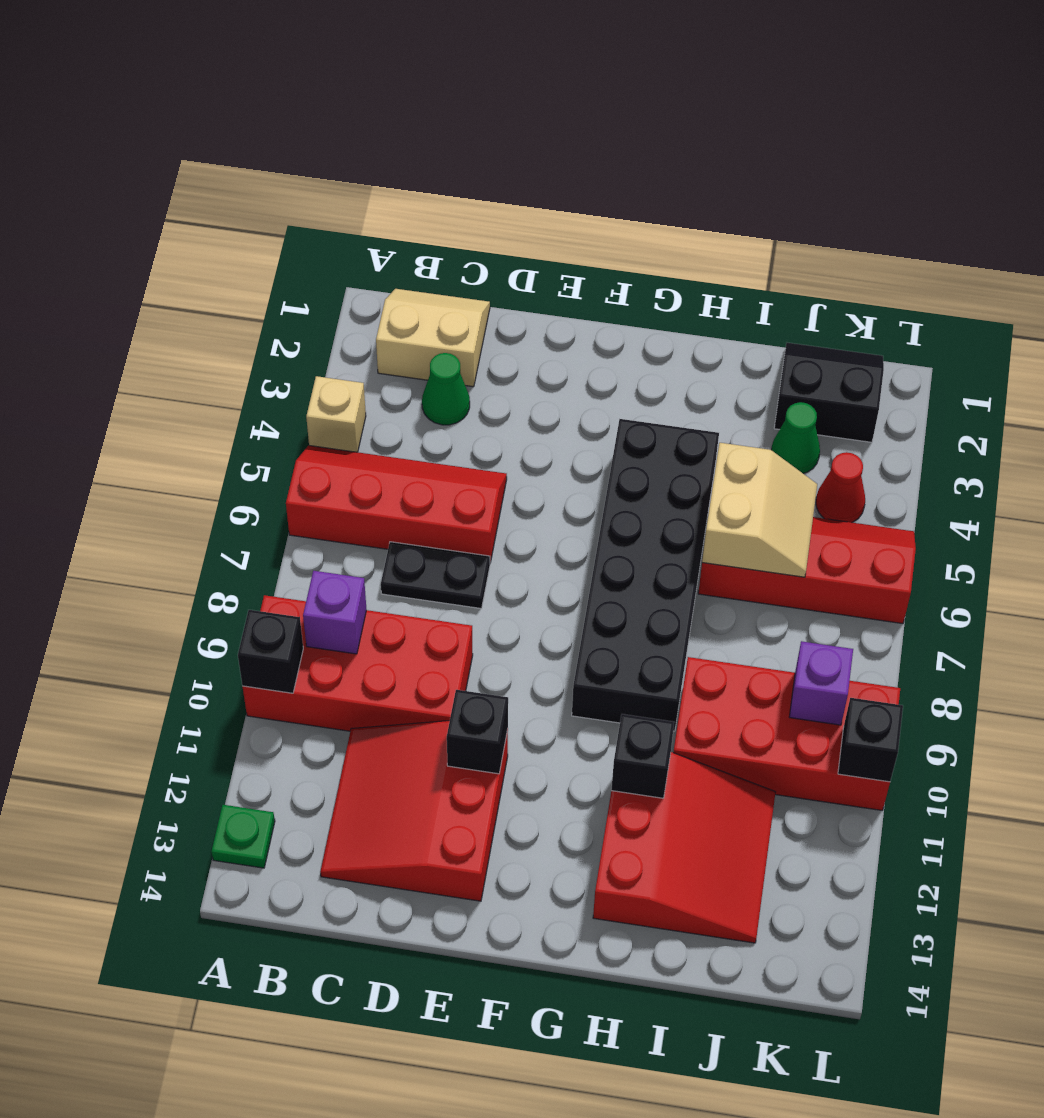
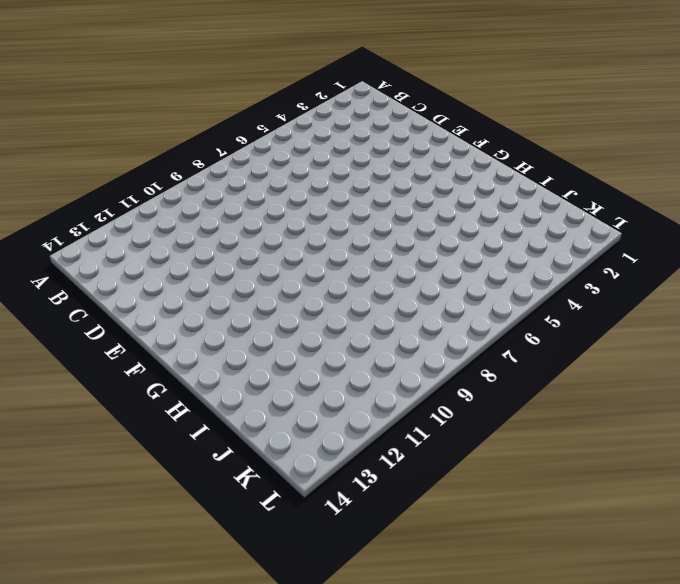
none -> tan brick A4 level 1
none -> red slope A5:D6 level 1 top 6
none -> red brick A9:D10 level 1

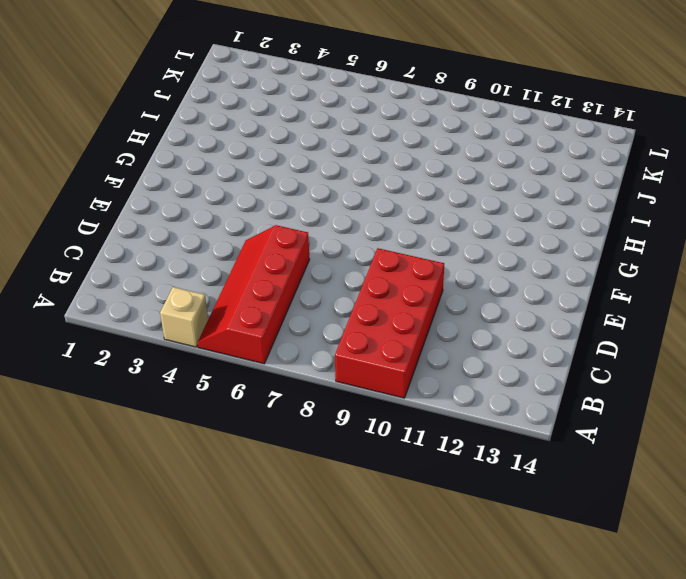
none -> green plate A13 level 1
none -> tan slope B1:C2 level 1 top 2
none -> green cone C3 level 1

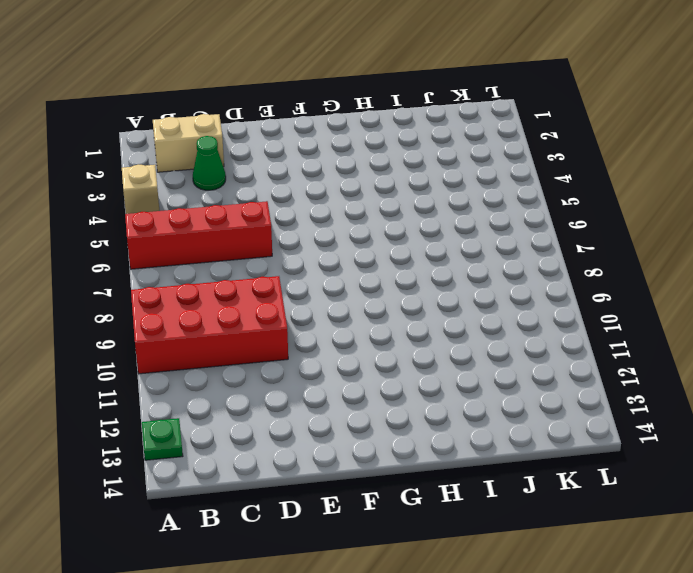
none -> black plate C7:D7 level 1
none -> red slope C11:E13 level 1 top E
none -> black brick G4:H9 level 1

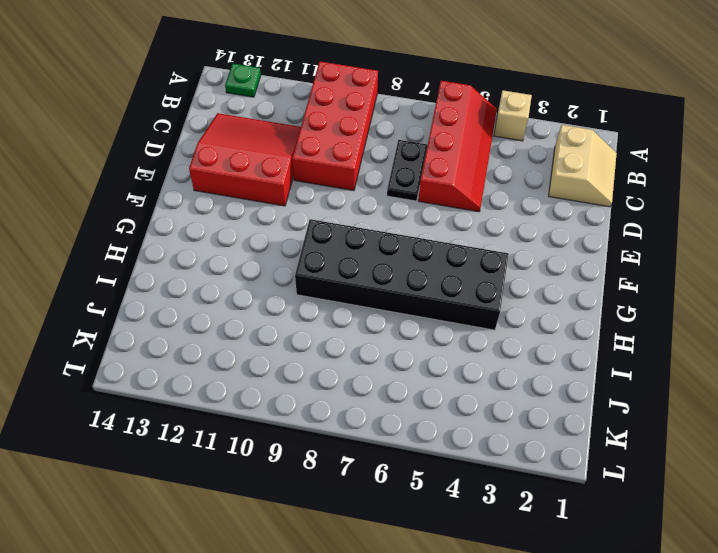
none -> green cone C3 level 1
none -> red slope H11:J13 level 1 top H
none -> red slope I5:L6 level 1 top 6

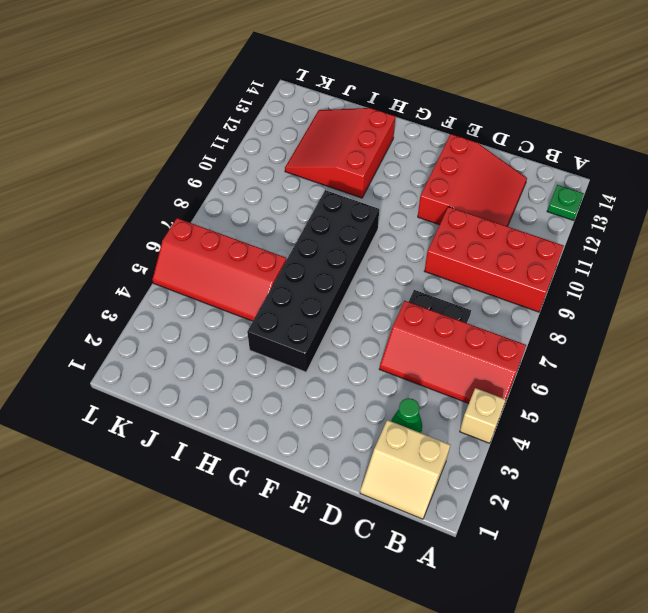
none -> red brick I9:L10 level 1
none -> black slope J1:K2 level 1 top 2
none -> green cone J3 level 1

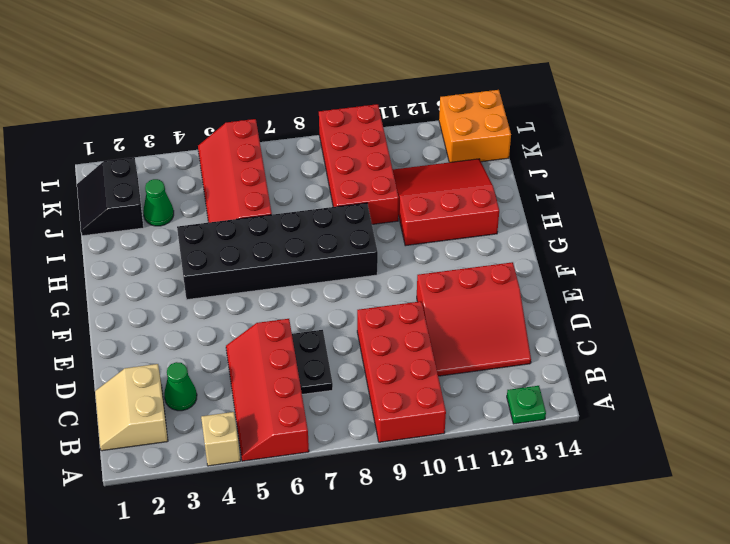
orange brick K13:L14 level 1 -> none
none -> red cone K4 level 1
none -> black brick A10 level 2
none -> purple brick B9 level 2

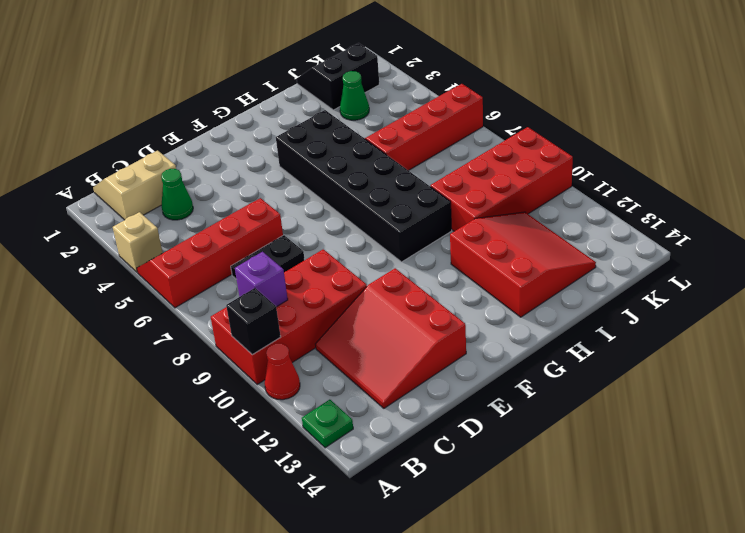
red cone A11 level 1 -> red cone K4 level 1
none -> black brick E11 level 2
none -> black brick H11 level 2
none -> tan slope I5:J6 level 2 top I

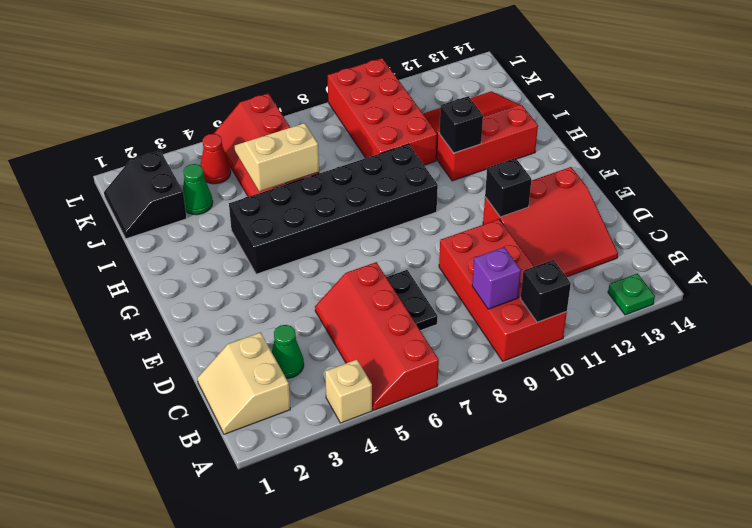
none -> purple brick K9 level 2
none -> black brick L10 level 2

